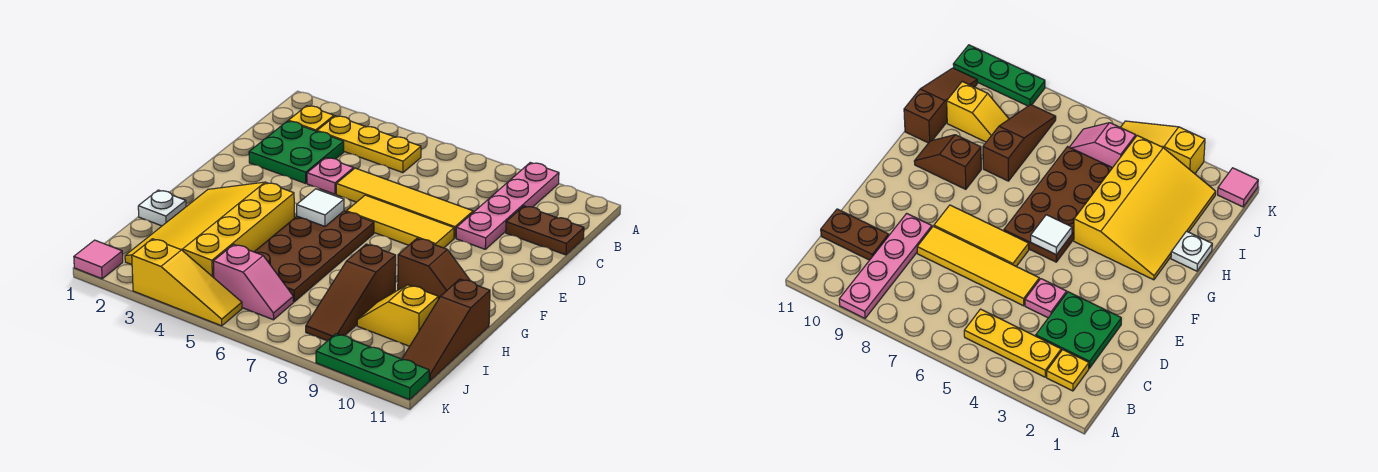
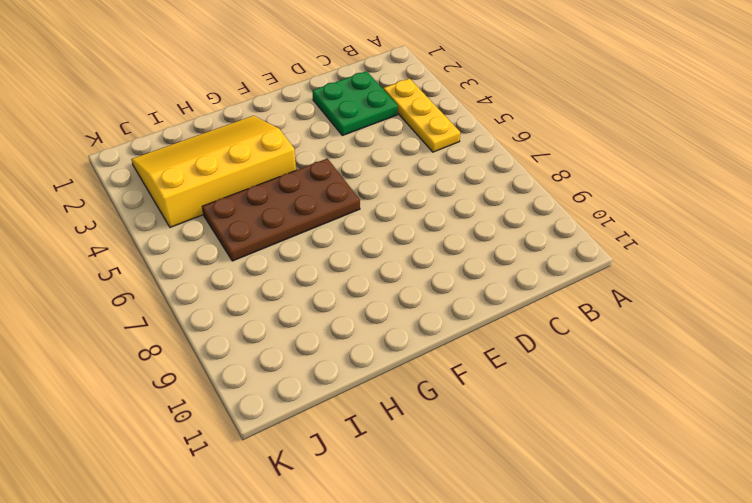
none -> pink plate A9:D9 level 1
none -> yellow plate B2 level 1
none -> brown plate C10:C11 level 1

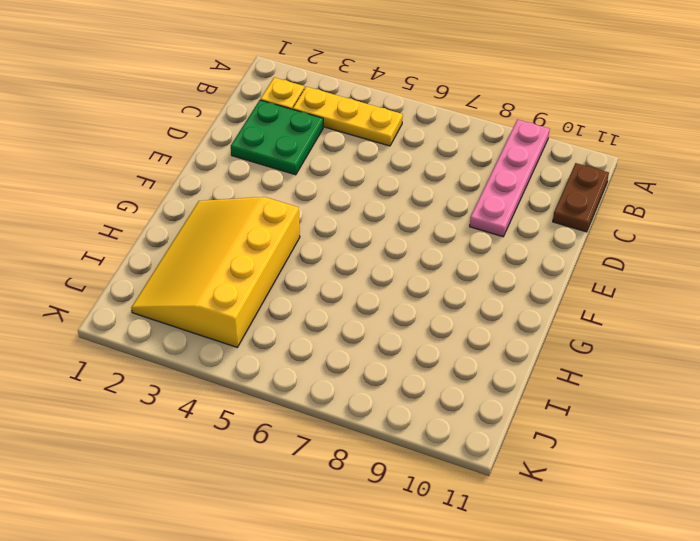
brown plate B11:C11 level 1 -> brown plate C10:C11 level 1
none -> pink plate D4 level 1
none -> yellow tile D5:D8 level 1
none -> yellow tile E6:E8 level 1

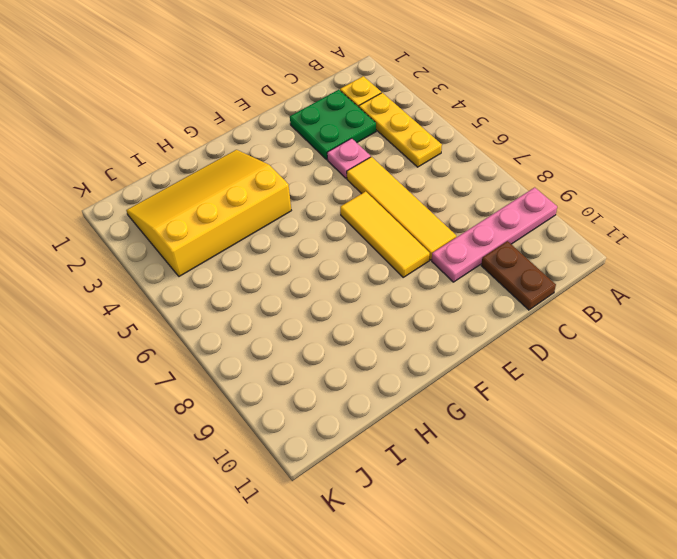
none -> brown plate F5:I6 level 1
none -> brown slope G9:G10 level 1 top 9
none -> white plate H1 level 1

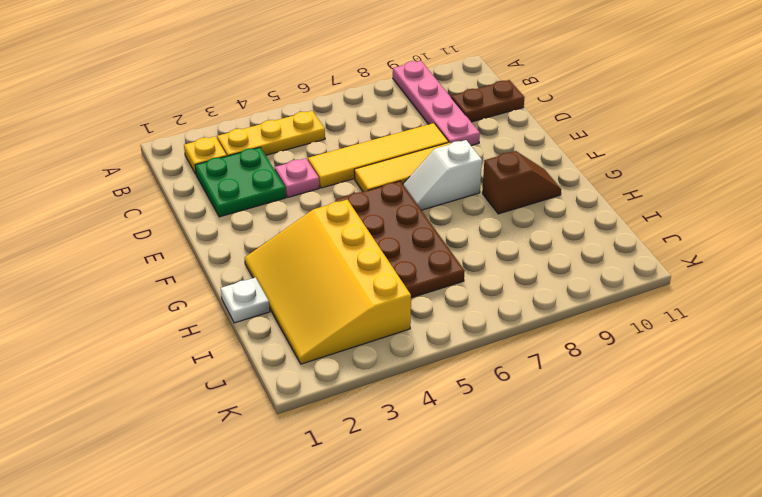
white slope F7:F8 level 1 top 8 -> none
none -> brown slope H8:J8 level 1 top H
none -> brown slope H11:J11 level 1 top H
none -> yellow slope I9:I10 level 1 top 10

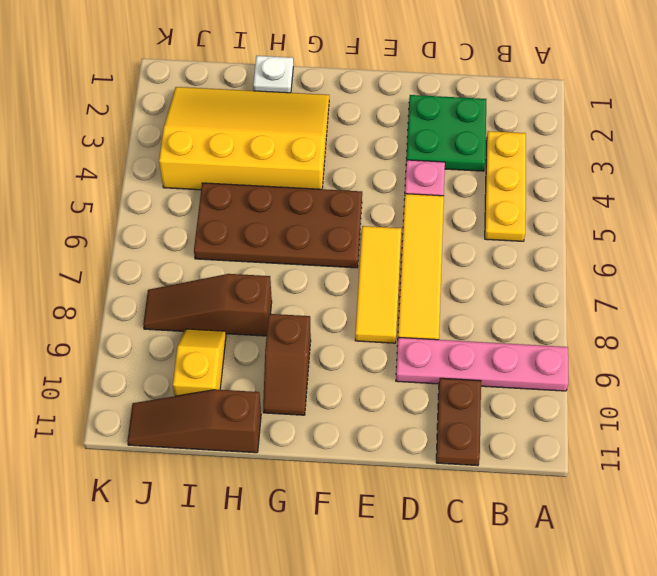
none -> yellow plate B2 level 1
none -> pink slope J5:J6 level 1 top 5
none -> pink tile K1 level 1

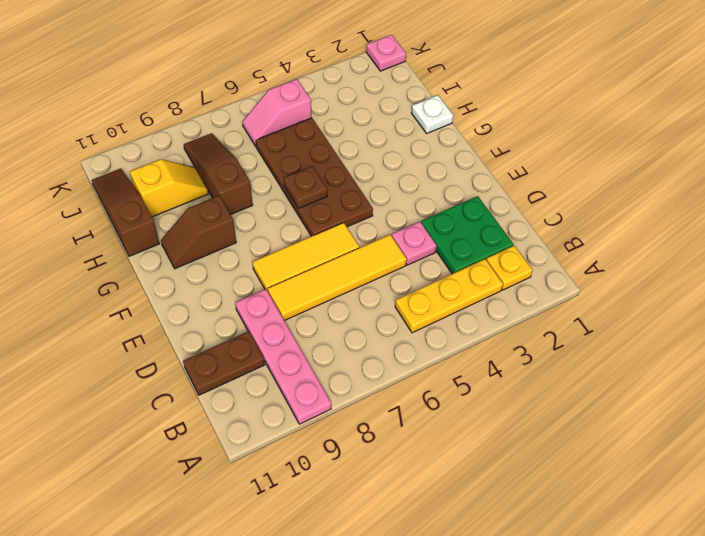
brown plate G6 level 2 -> none
pink plate K1 level 1 -> pink tile K1 level 1
none -> yellow slope G2:J4 level 1 top 4
none -> yellow slope K3:K5 level 1 top 3
none -> green plate K9:K11 level 1

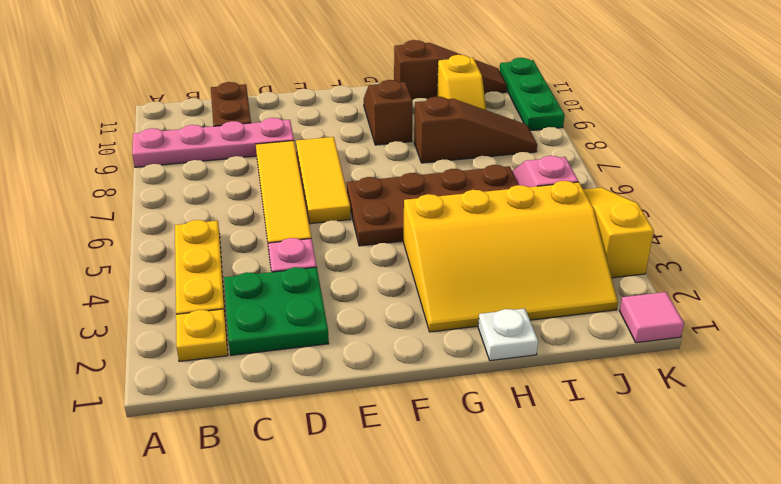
none -> white tile F5 level 2

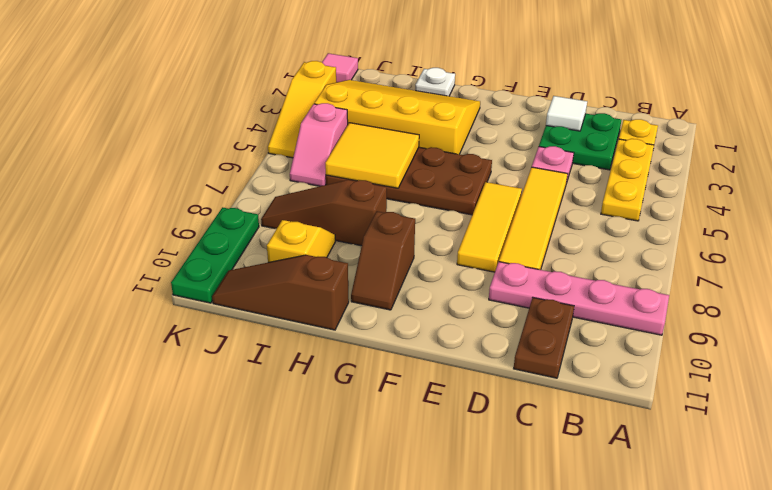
white tile D2 level 2 -> white tile F5 level 2
yellow tile H5:I6 level 2 -> none

